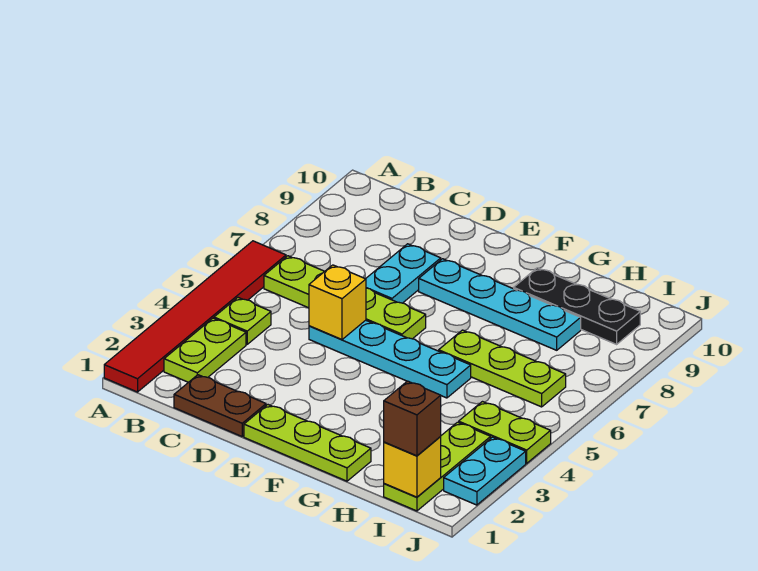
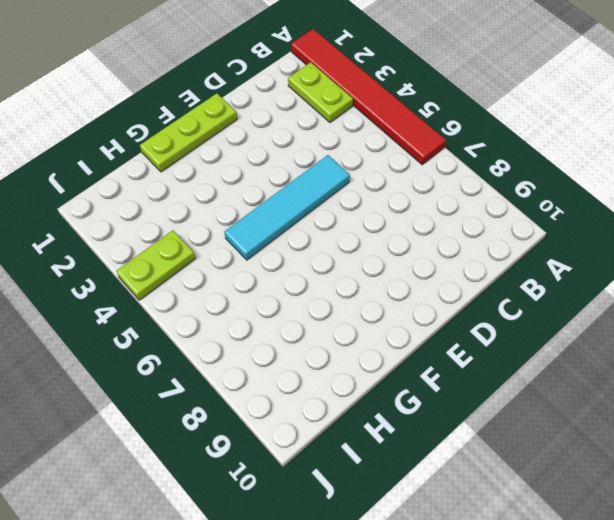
cyan tile D5:G5 level 1 -> cyan plate D5:G5 level 1
none -> lime plate B4 level 1
none -> lime plate B6:E6 level 1
none -> brown plate C1:D1 level 1

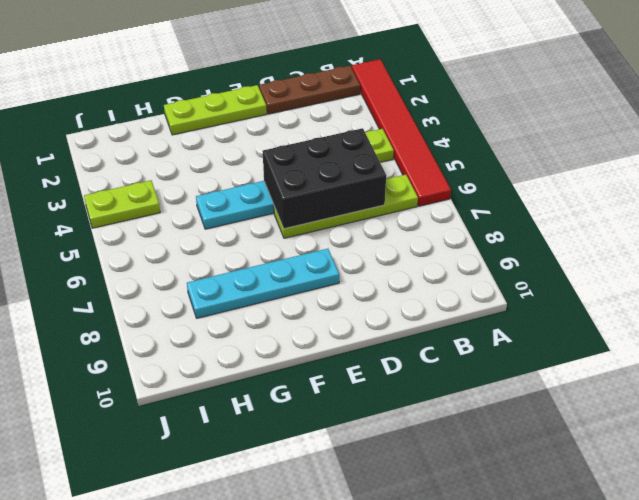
brown plate B1:D1 level 1 -> brown plate C1:D1 level 1
black brick C5:E6 level 2 -> yellow brick D5 level 2
none -> lime plate B2:B3 level 1
none -> cyan plate D7:D8 level 1
none -> lime plate G6:I6 level 1

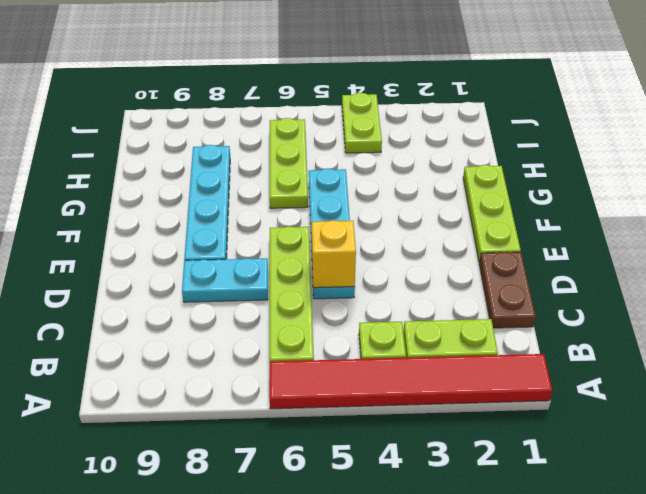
none -> black plate G9:I9 level 1
none -> lime plate I1:I3 level 1
none -> cyan plate J2:J3 level 1

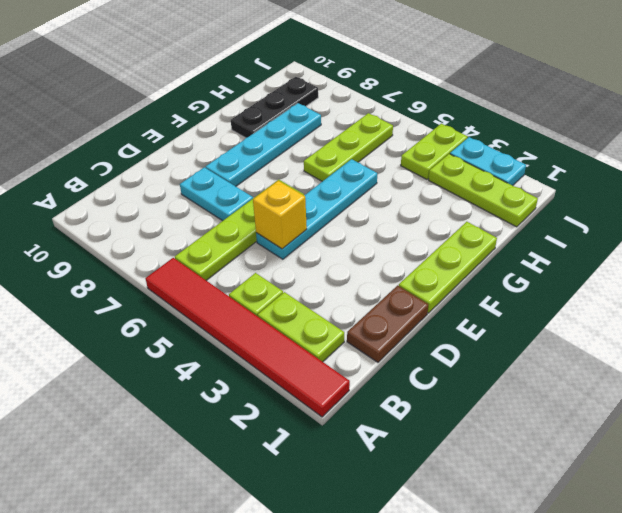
none -> yellow brick I1 level 2
none -> brown brick I1 level 3

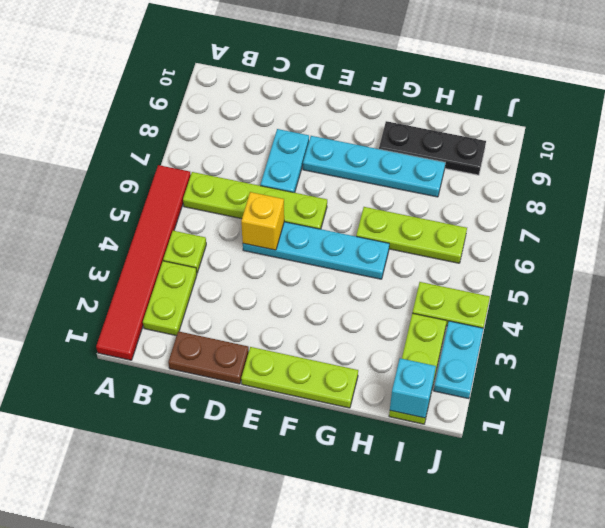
cyan brick I1 level 2 -> yellow brick I1 level 2
none -> brown brick I1 level 3

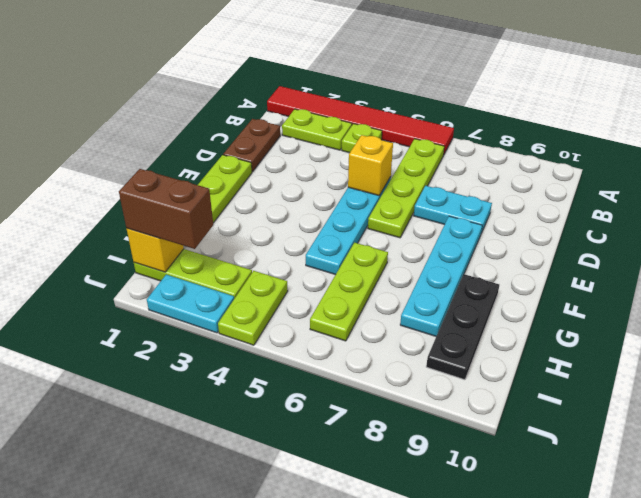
brown brick I1:I2 level 3 -> brown brick I1 level 3

